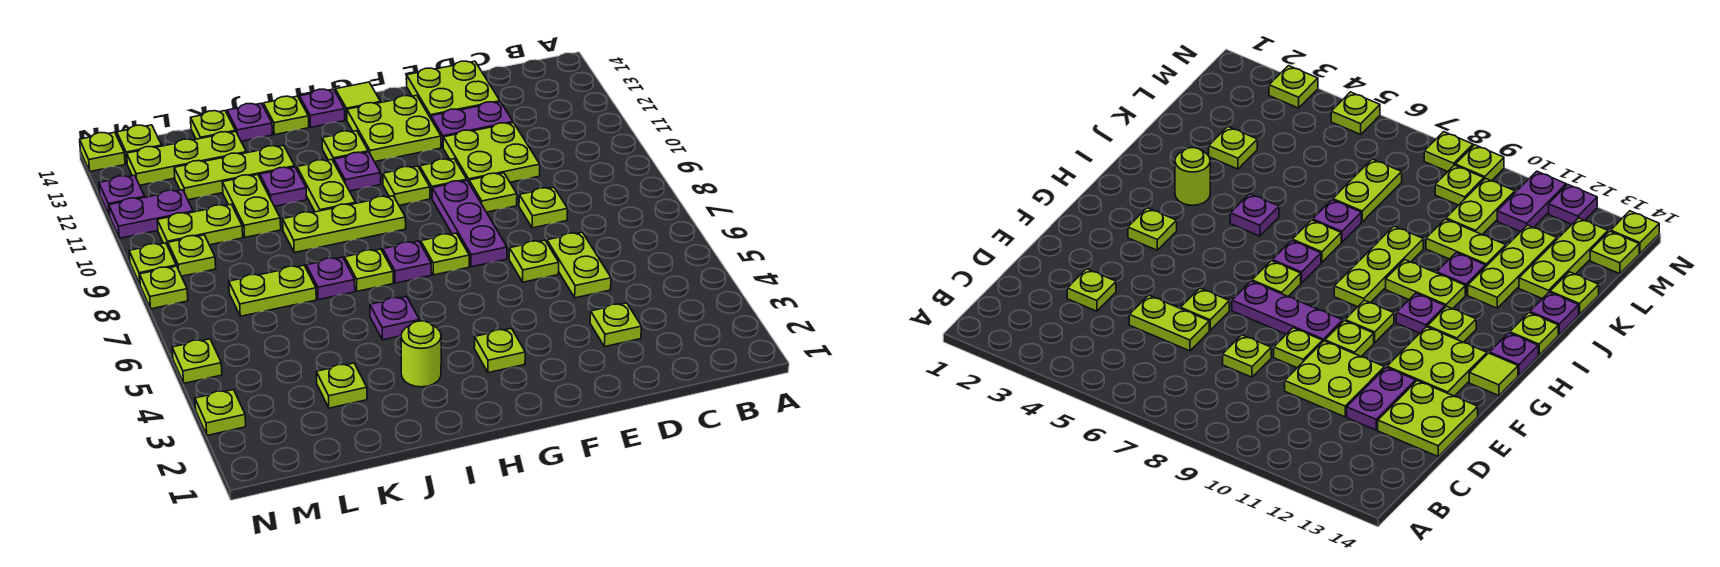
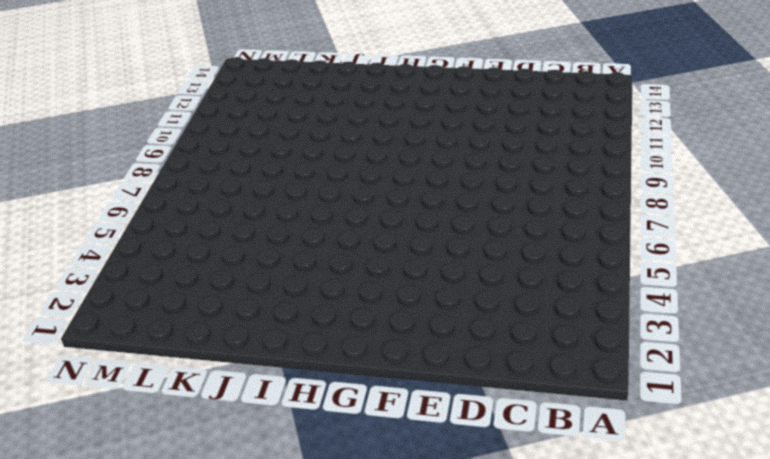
none -> lime plate D3 level 1
none -> lime plate D5:D6 level 1
none -> lime plate D8 level 1
none -> lime plate D10:E11 level 1

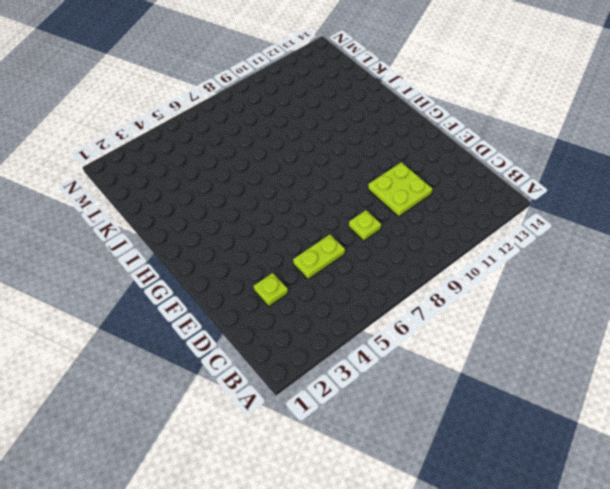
none -> purple plate D12:E12 level 1
none -> lime plate D13:E14 level 1
none -> lime plate E6 level 1
none -> lime plate E9 level 1

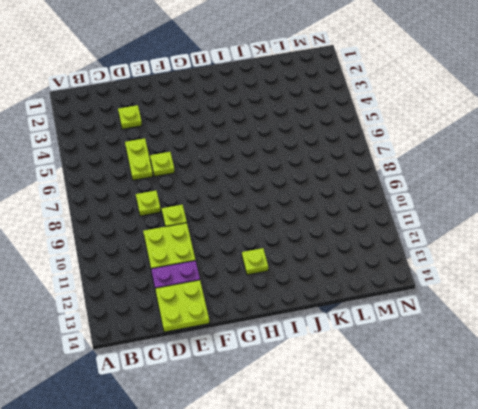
none -> purple plate F7:F9 level 1
none -> lime plate F10 level 1
none -> lime plate F12:G13 level 1
none -> lime plate G3 level 1

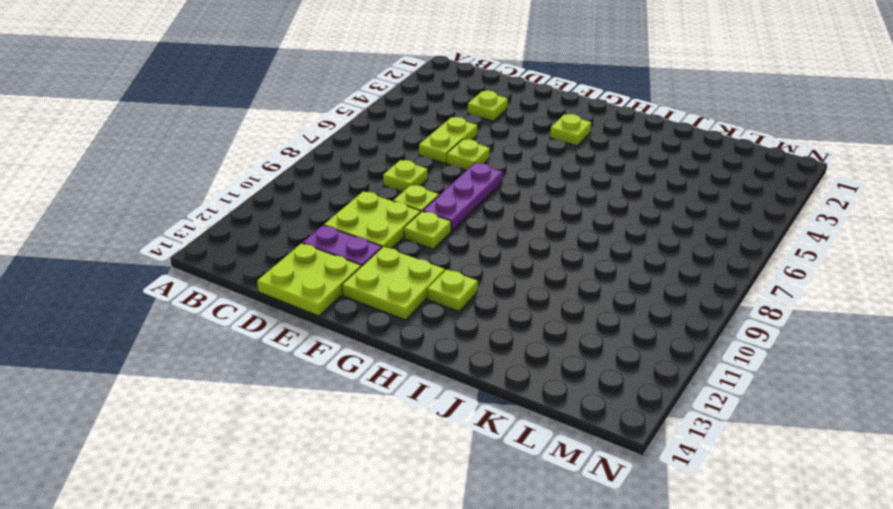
none -> lime plate G7 level 1
none -> lime plate G10 level 1
none -> lime tile G14 level 1
none -> purple plate H7 level 1

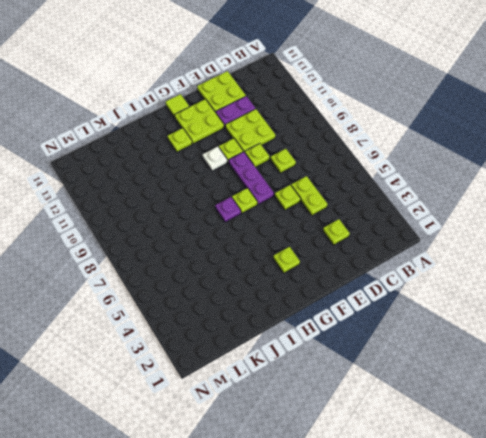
white plate G10 level 1 -> lime plate G10 level 1
none -> lime plate H9:J9 level 1
none -> purple plate H11 level 1
none -> purple plate H14 level 1
none -> lime round brick I3 level 1

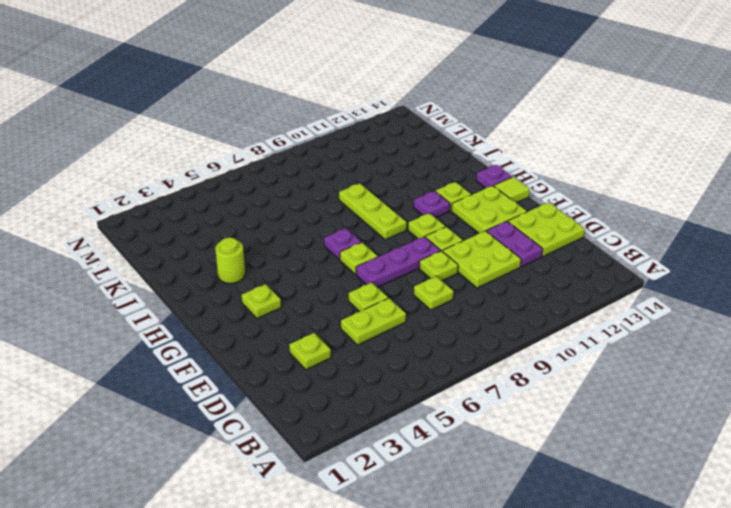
none -> purple plate I5 level 1
none -> lime plate I7 level 1
none -> lime plate I10:I11 level 1
none -> lime plate I14 level 1

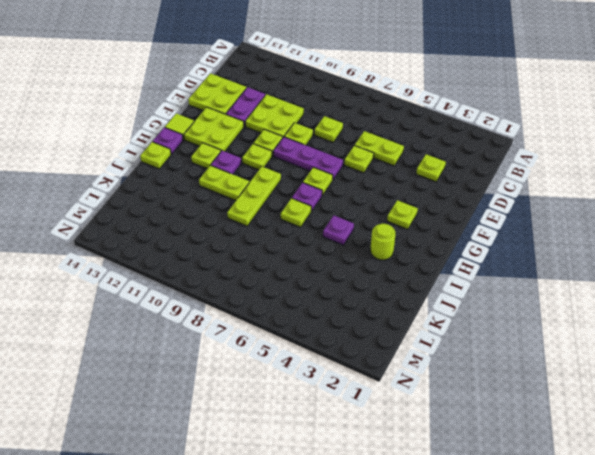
none -> purple plate J7 level 1
none -> purple plate J11 level 1
none -> lime plate J12:L12 level 1
none -> purple plate J14 level 1

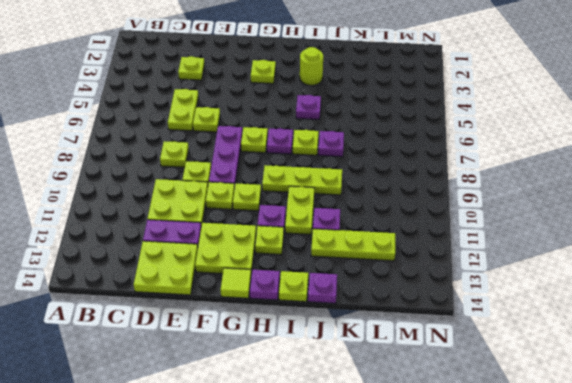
none -> lime plate K3 level 1
none -> lime plate K7:L7 level 1
none -> lime plate K10:K11 level 1
none -> lime plate K13:M13 level 1

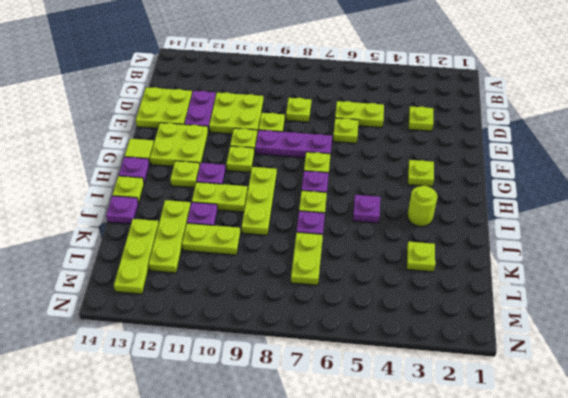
none -> lime plate K14 level 1
none -> lime plate L10:M10 level 1
none -> lime plate M9 level 1
none -> purple plate M11:N11 level 1

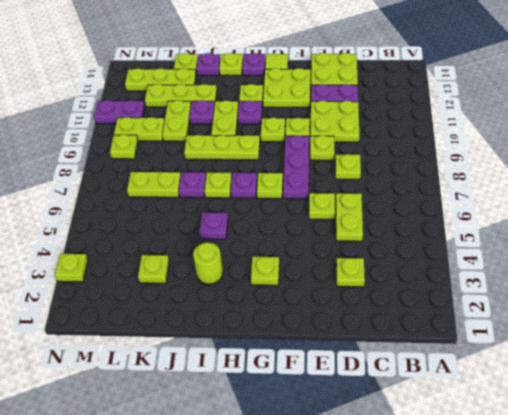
none -> lime plate M14 level 1
none -> lime plate N5 level 1
none -> lime plate N8 level 1
none -> lime plate N9 level 1

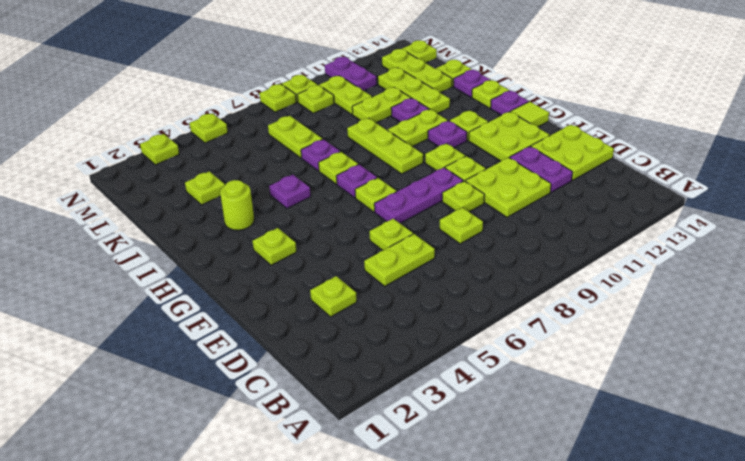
none -> purple plate N12 level 1
none -> lime plate N14 level 1

